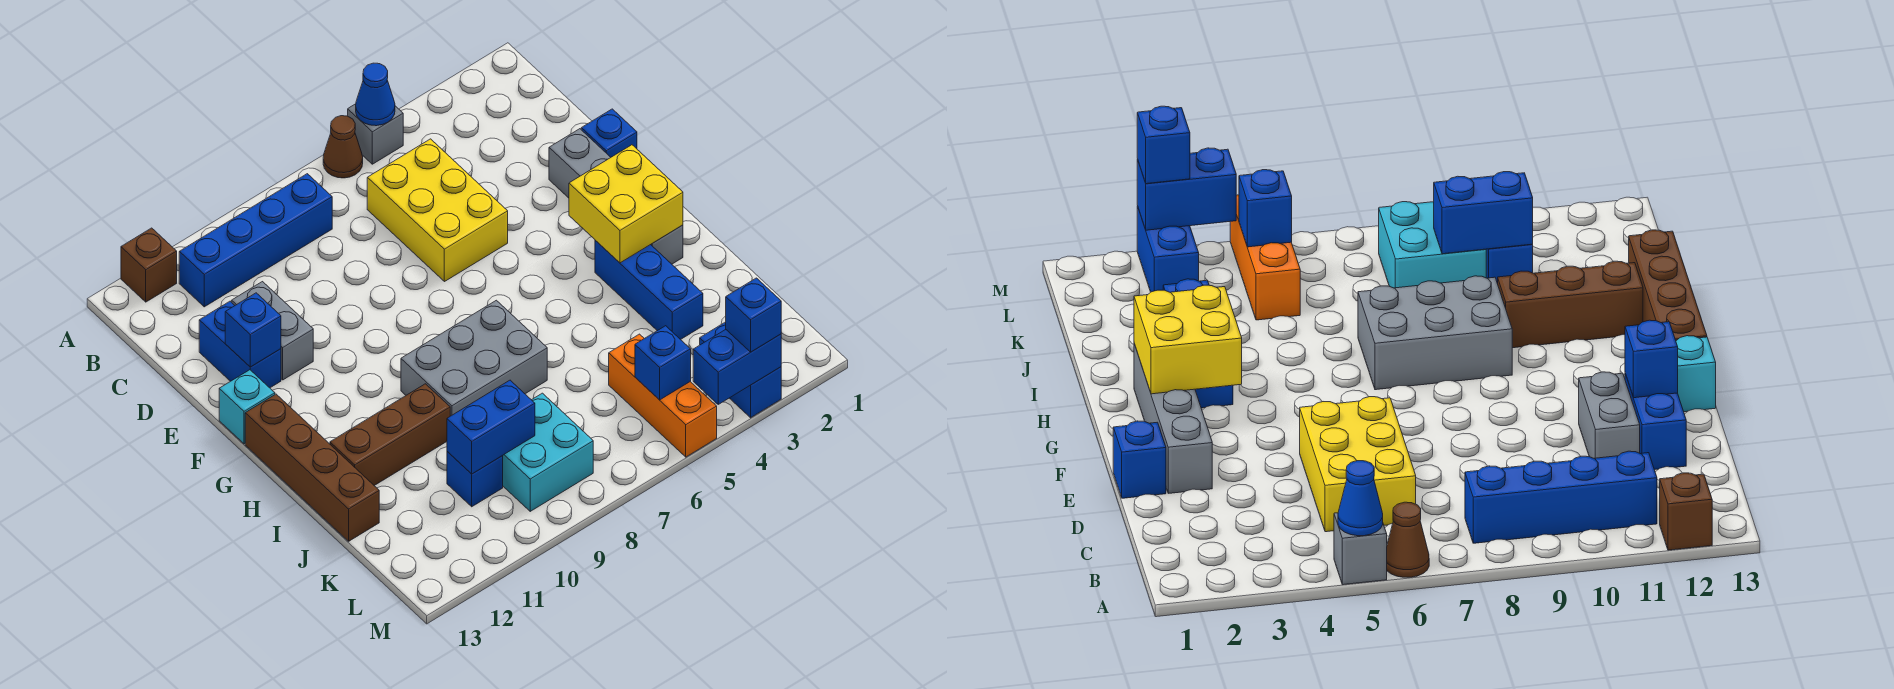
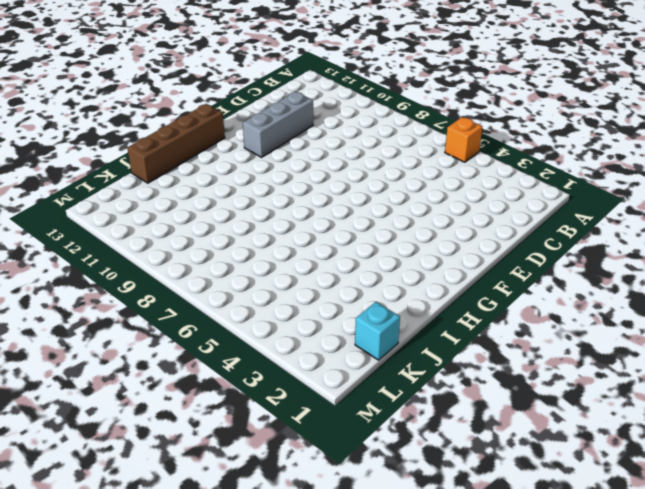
orange brick A5 level 1 -> grey brick A5 level 1
grey brick D11:F11 level 1 -> grey brick D11:E11 level 1
cyan brick K1 level 1 -> cyan brick F13 level 1
none -> brown cone A6 level 1
none -> brown brick A12 level 1
none -> blue brick B8:B11 level 1

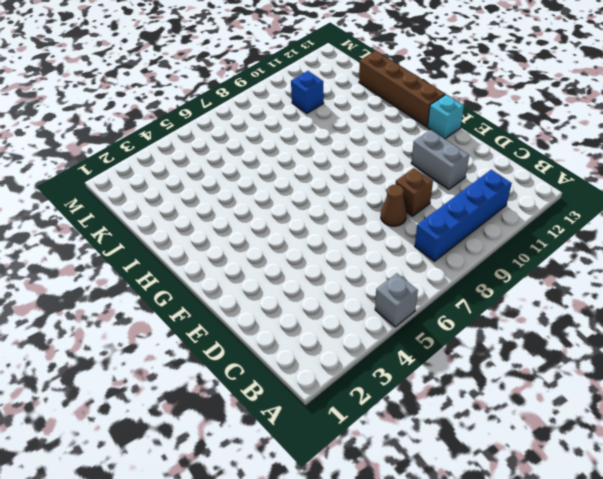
brown cone D8 level 1 -> brown cone A6 level 1
brown brick D9 level 1 -> brown brick A12 level 1
none -> yellow brick C5:E6 level 1
none -> blue brick D12:E12 level 1
none -> blue brick E1 level 1

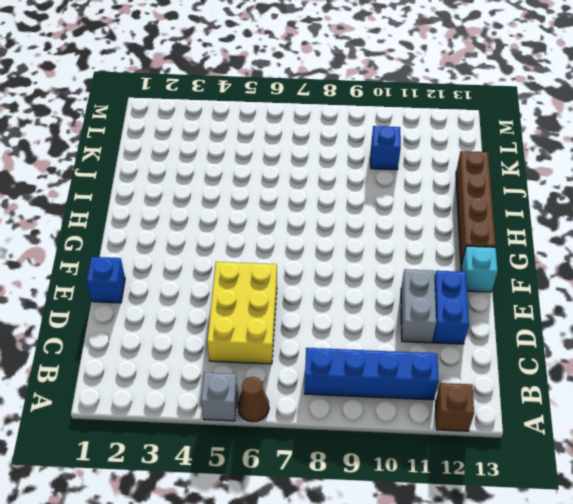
none -> grey brick E2:H2 level 1
none -> blue brick H3:J3 level 1
none -> grey brick H7:I9 level 1

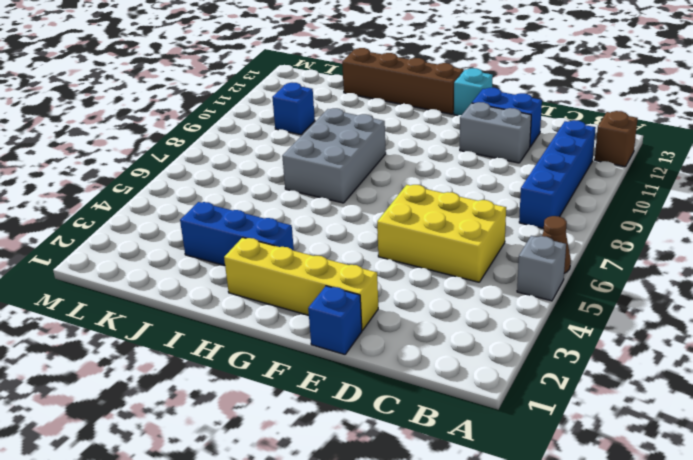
yellow brick E2:H2 level 1 -> grey brick E2:H2 level 1
none -> brown brick I10:I12 level 1
none -> orange brick K5:M5 level 1
none -> cyan brick K8:L9 level 1

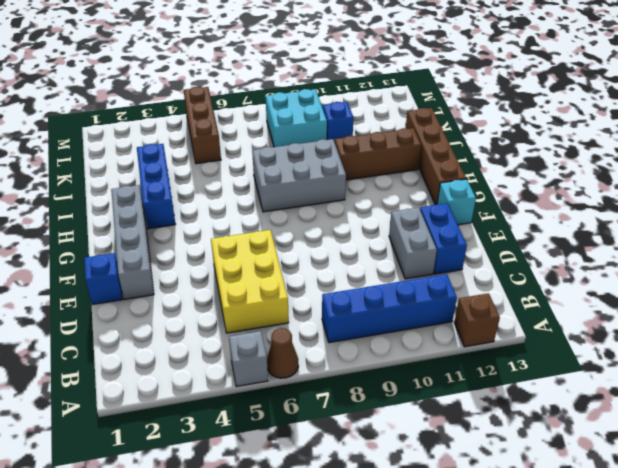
brown brick K5:M5 level 1 -> orange brick K5:M5 level 1
none -> blue brick L3:M3 level 1
none -> blue cone A5 level 2
none -> blue brick E12 level 2

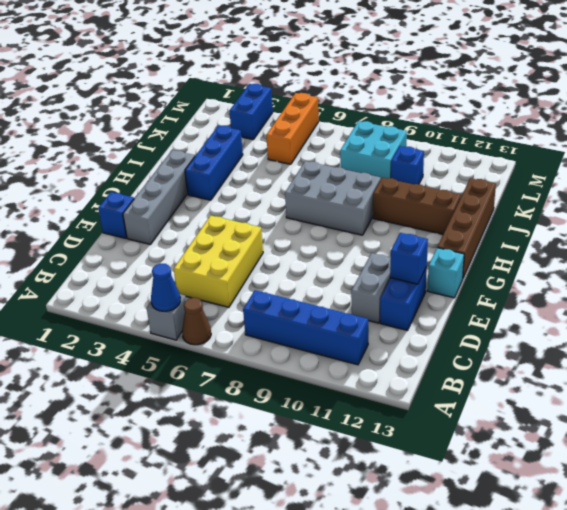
none -> brown brick A12 level 1
none -> yellow brick G2:H3 level 2
none -> blue brick K9:K10 level 2

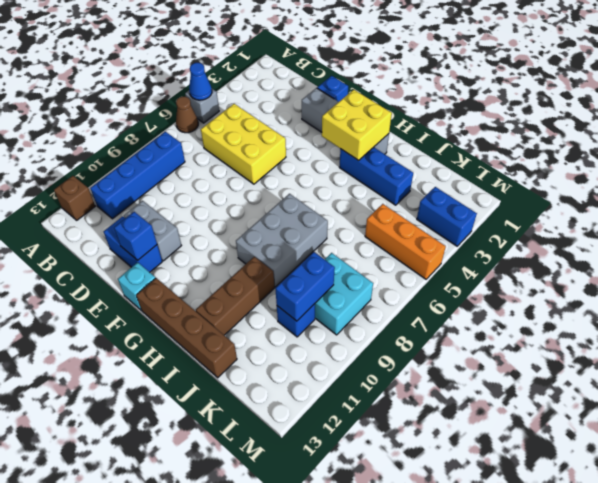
none -> blue brick L5 level 2
none -> blue brick M3:M4 level 2
none -> blue brick M3 level 3

